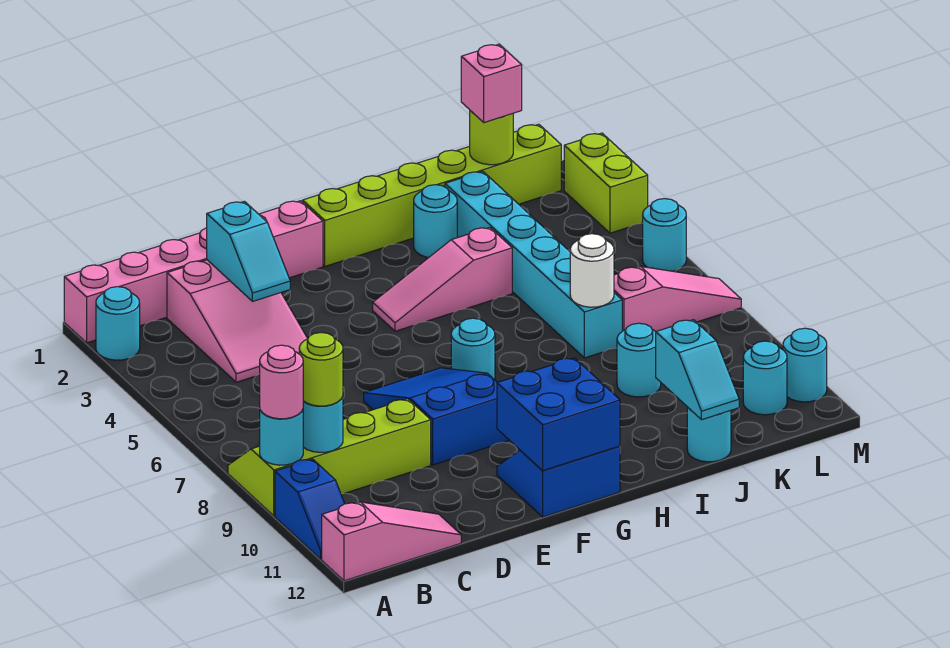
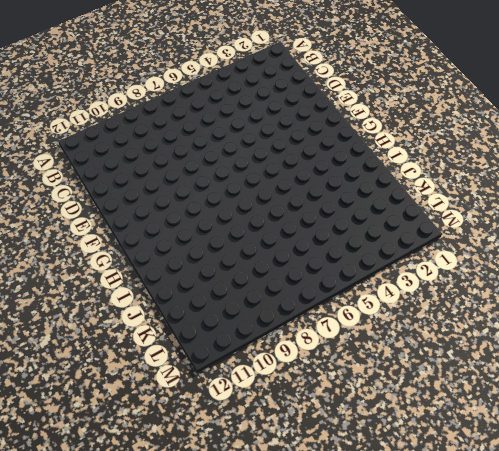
none -> pink brick A1:F1 level 1
none -> cyan round brick A2 level 1
none -> lime slope A8:D9 level 1 top 9
none -> blue slope A10:A11 level 1 top 10

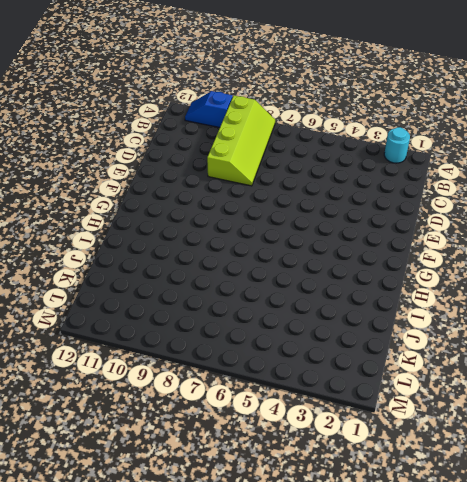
none -> pink brick A1:F1 level 1
none -> pink slope A12:C12 level 1 top A
none -> pink slope C2:D4 level 1 top 2
none -> blue slope E7:F9 level 1 top 9

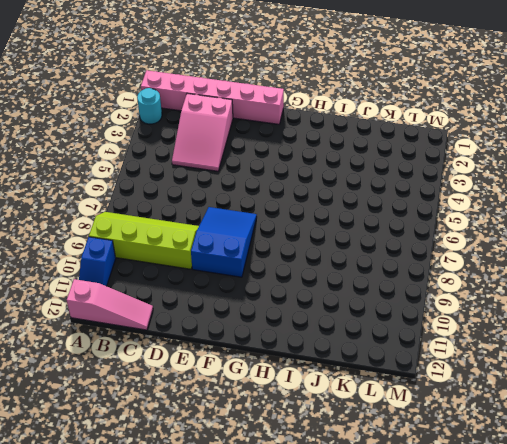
none -> blue slope F11:G12 level 1 top 12
none -> lime brick G1:L1 level 1
none -> pink slope G4:I4 level 1 top I
none -> cyan round brick G7 level 1

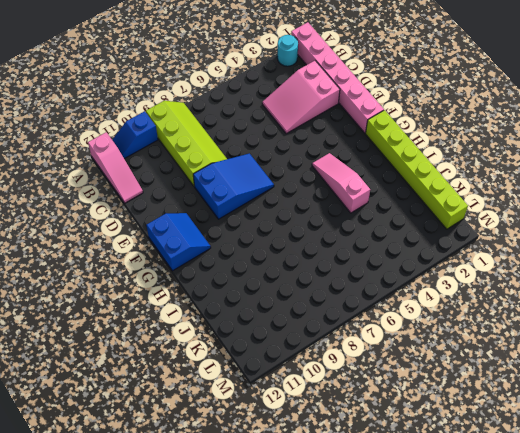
none -> cyan round brick G7 level 1
none -> cyan round brick I2 level 1
none -> cyan brick J2:J7 level 1
none -> cyan round brick J9 level 1

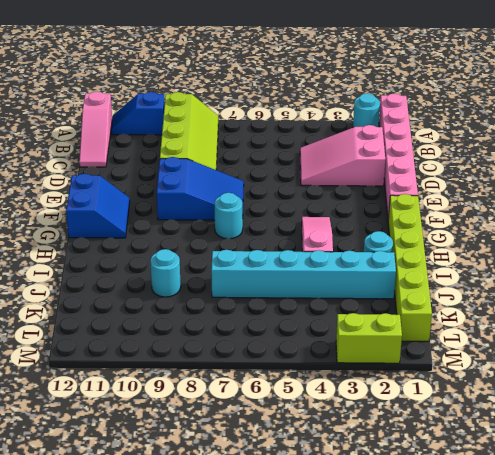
none -> cyan round brick J12 level 1
none -> pink slope K7:M7 level 1 top K
none -> cyan round brick L11 level 1
none -> cyan round brick M5 level 1

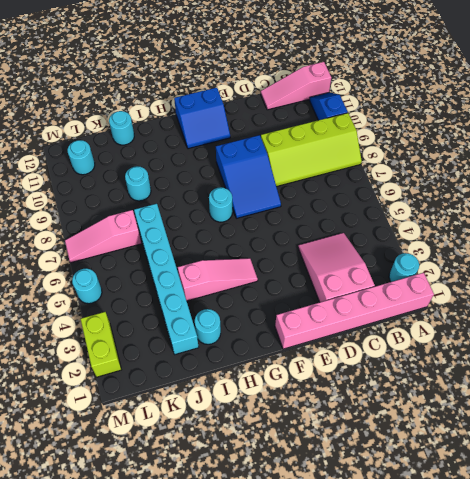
none -> lime brick G1:L1 level 1
none -> cyan round brick M11 level 1
none -> cyan round brick A9 level 2
none -> cyan round brick B9 level 2

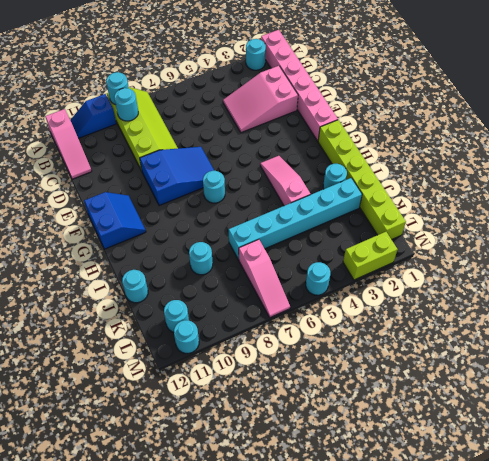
none -> cyan slope D2:D3 level 2 top 2
none -> blue brick F11:G12 level 2
none -> white round brick J7 level 2
none -> cyan slope J11:J12 level 2 top 11

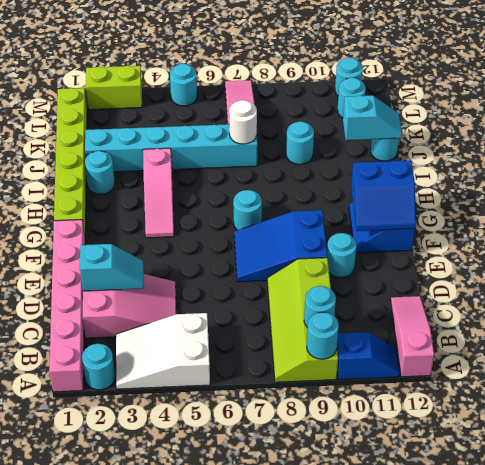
white slope A3:B5 level 1 top 5 -> none
cyan round brick E10 level 1 -> none
blue slope F11:G12 level 2 top G -> blue brick F11:G12 level 2
none -> lime round brick K1 level 2
none -> pink round brick A9 level 3
none -> lime round brick B9 level 3
none -> pink brick K1 level 3

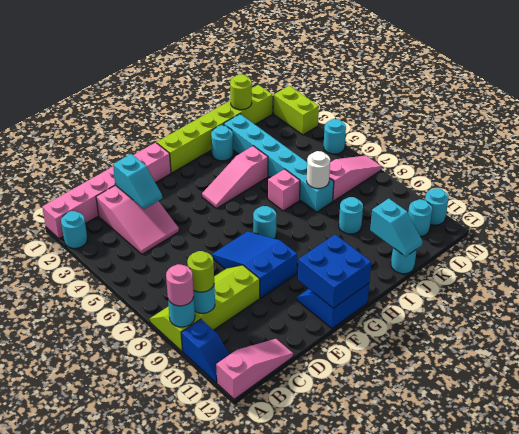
pink brick I6 level 1 -> pink brick K1 level 3

